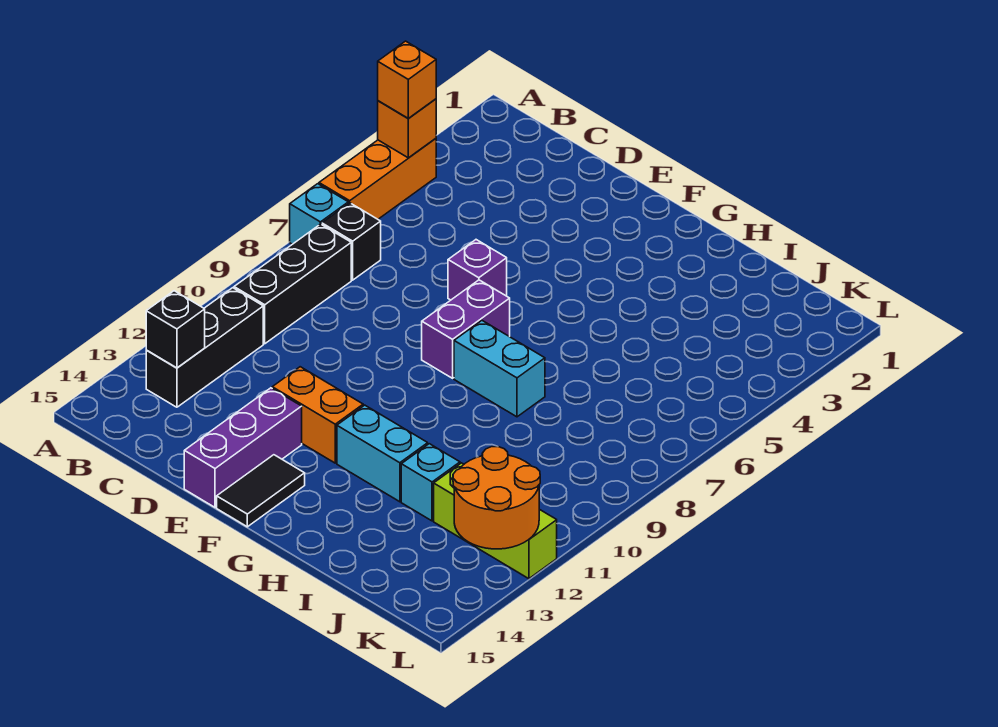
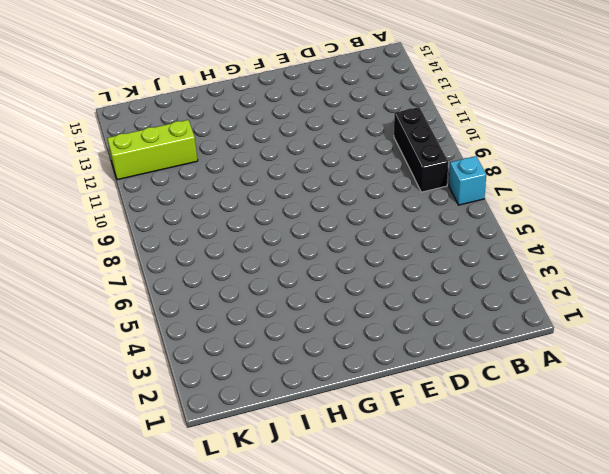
none -> orange brick A4:A6 level 1
none -> black brick B7 level 1
none -> black brick B11:B13 level 1

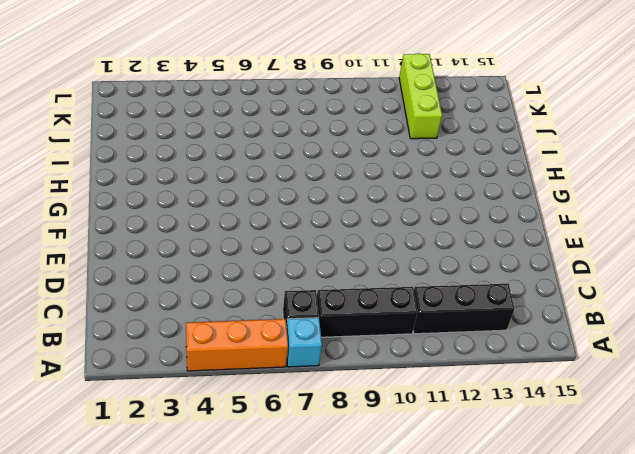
none -> purple brick E6 level 1
none -> orange brick E12:F12 level 1
none -> purple brick E13:E15 level 1

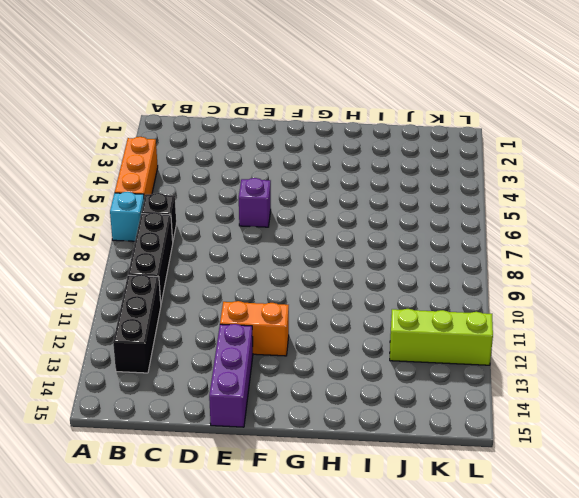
none -> purple brick F7:F8 level 1
none -> black tile F14:F15 level 1
none -> cyan brick G8:H8 level 1

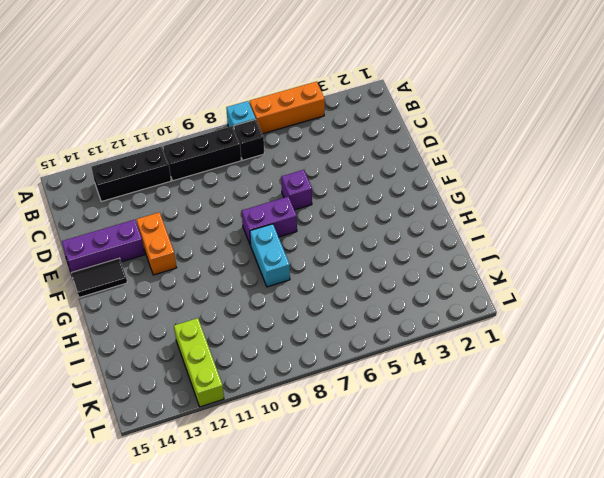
none -> cyan brick G12:H12 level 1
none -> cyan brick I12 level 1
none -> orange brick A4 level 2

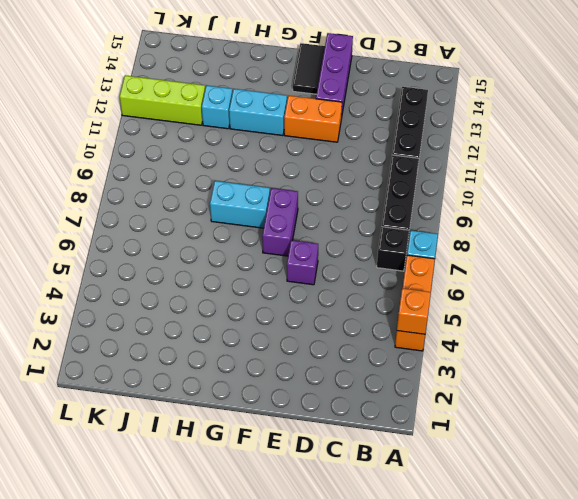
none -> black brick B13 level 2
none -> orange round brick K12:L13 level 2
none -> orange brick A4 level 3

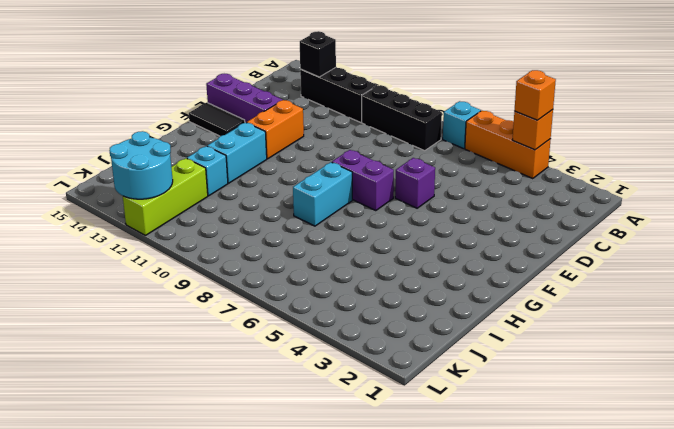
cyan round brick K12:L13 level 2 -> orange round brick K12:L13 level 2
none -> black brick B7 level 1

